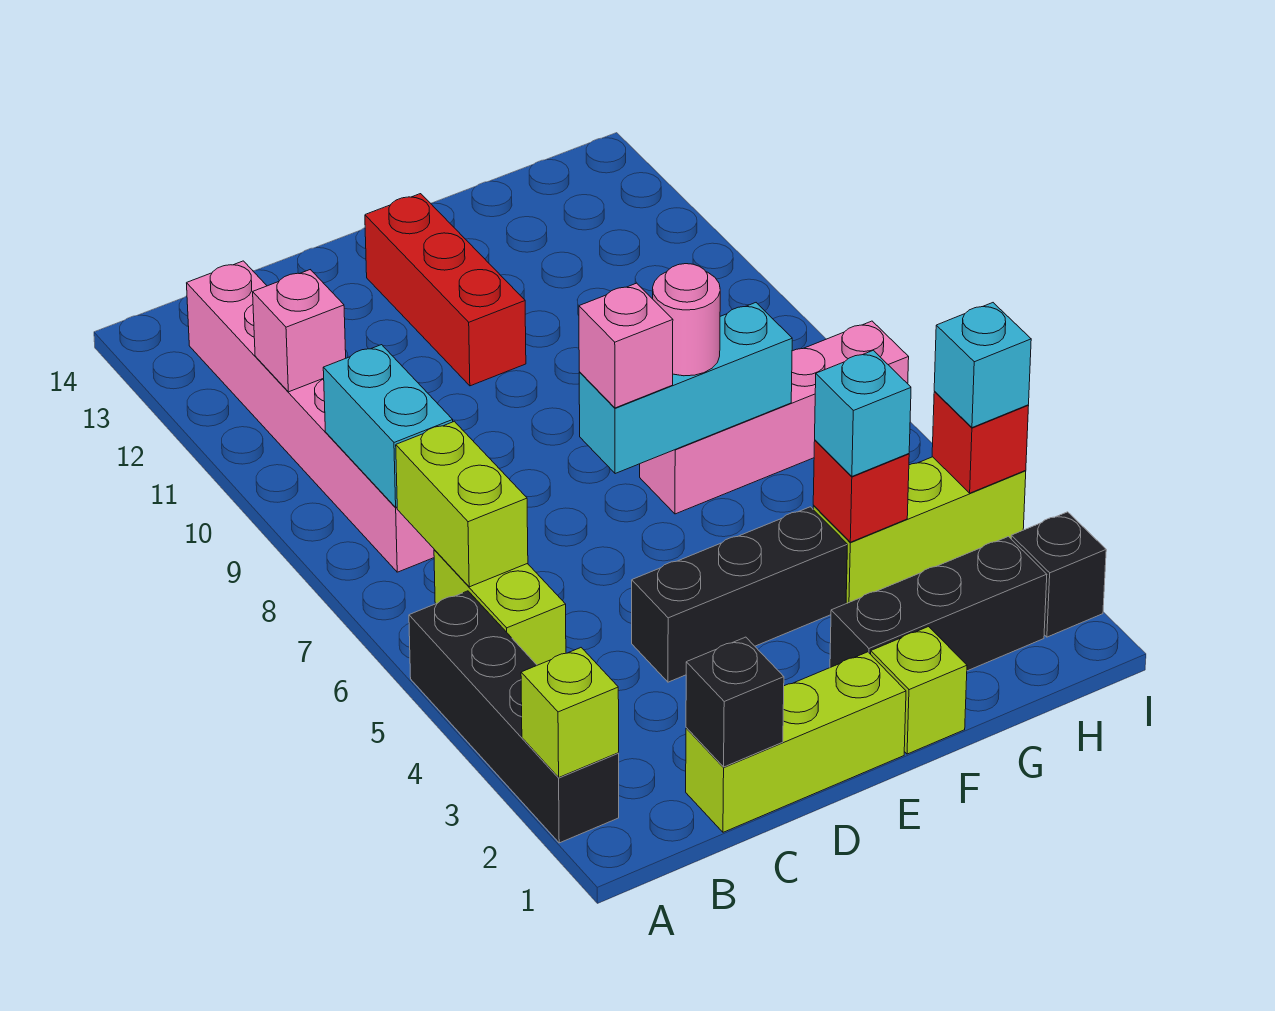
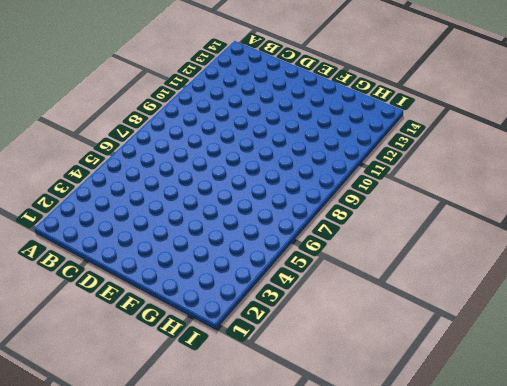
none -> black brick A2:A5 level 1
none -> lime brick B5:B6 level 1
none -> pink brick B8:B13 level 1

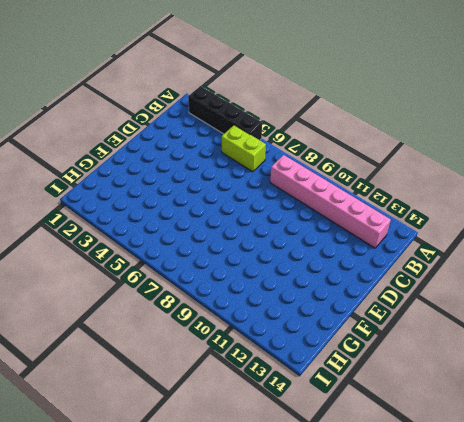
none -> lime brick C1:E1 level 1
none -> black brick D4:F4 level 1
none -> red brick E11:E13 level 1

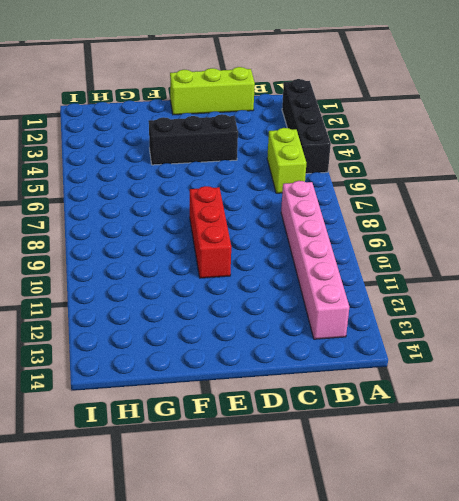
red brick E8:E10 level 1 -> red brick E11:E13 level 1
none -> lime brick F1 level 1
none -> black brick F2:H2 level 1
none -> pink brick F7:I7 level 1

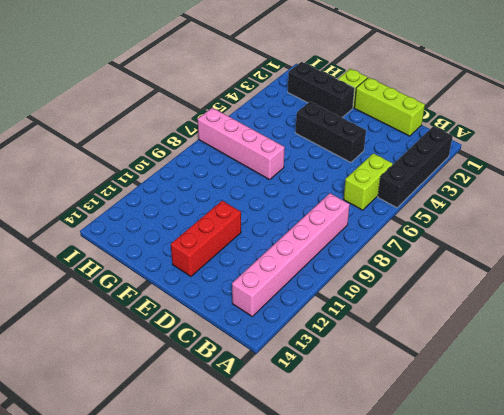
none -> lime brick G4:I4 level 1
none -> black brick I2 level 1
none -> lime brick A2 level 2

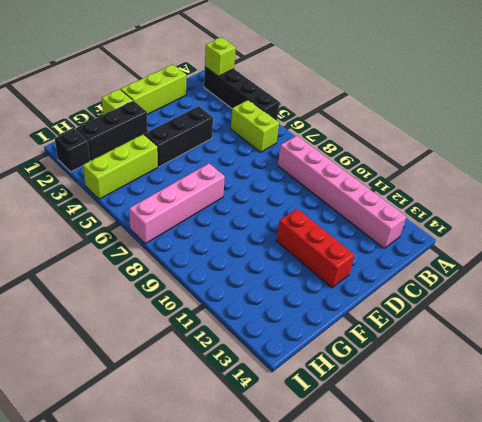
none -> lime brick B6:B7 level 2
none -> cyan brick B8:B9 level 2
none -> pink brick B11 level 2

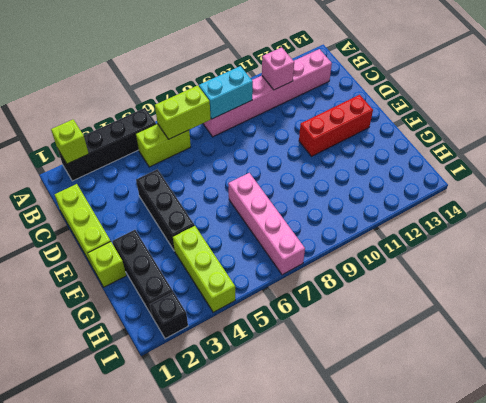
none -> black brick C1 level 2
none -> cyan brick E7:G7 level 2
none -> red brick G4 level 2

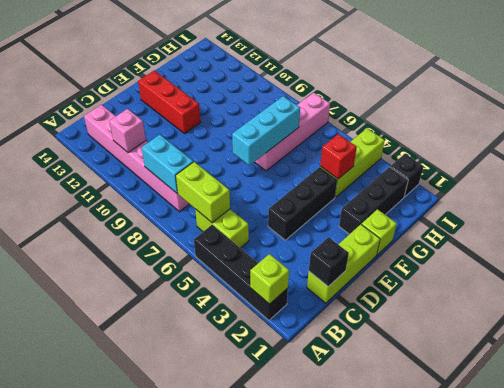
none -> red brick I4 level 2
none -> pink brick E7 level 3
none -> pink round brick F7 level 3

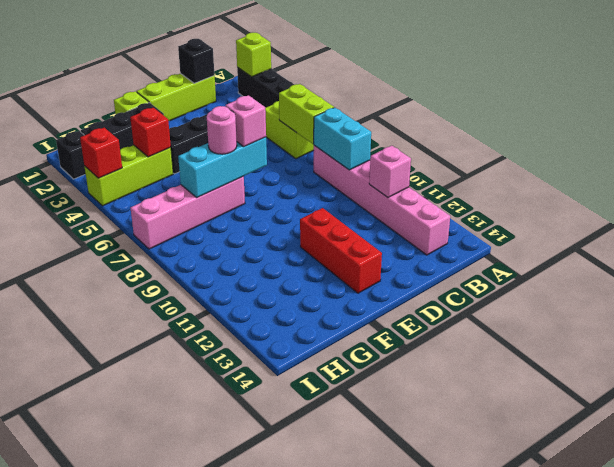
none -> cyan brick G4 level 3
none -> cyan brick I4 level 3

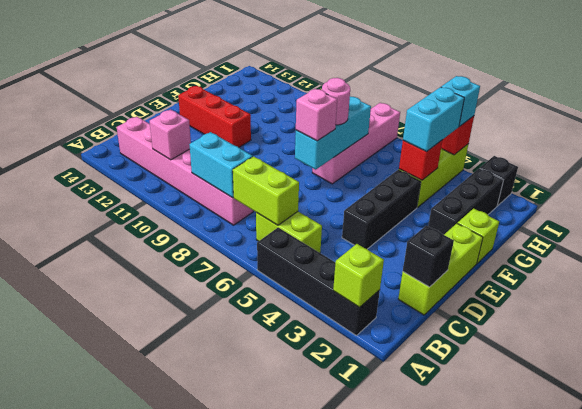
cyan brick G4:H4 level 3 -> cyan brick G4 level 3

